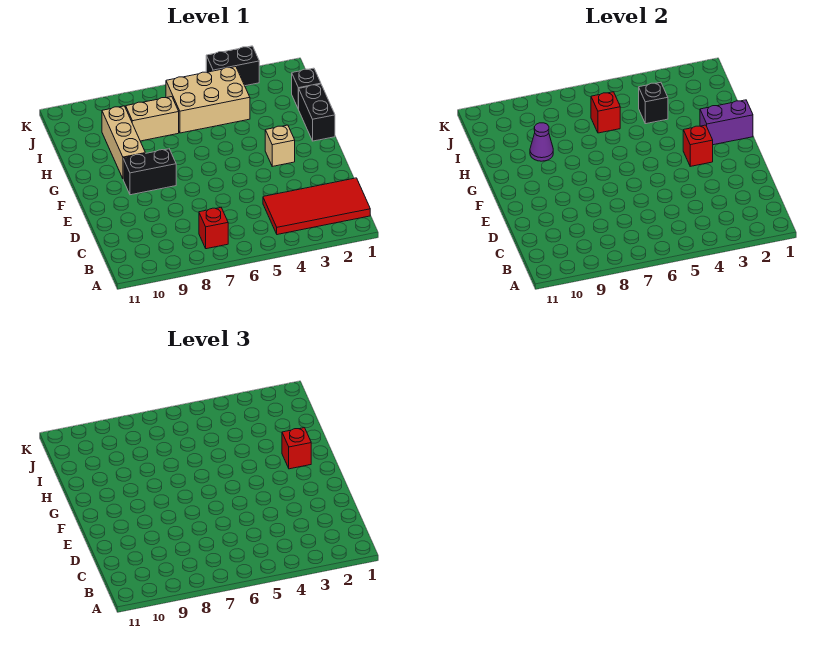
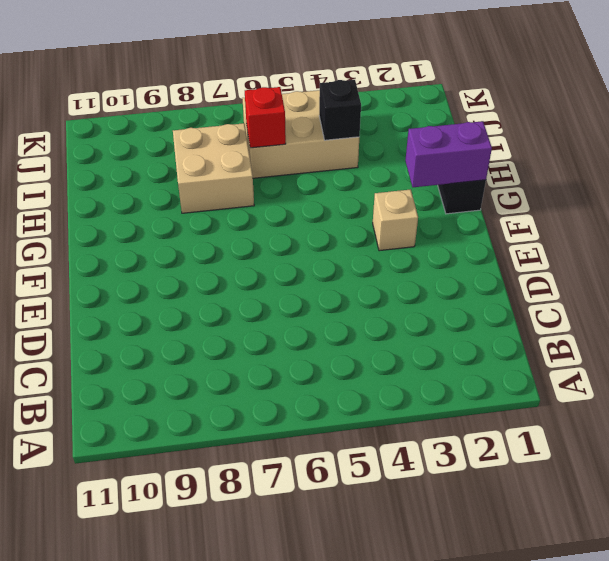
tan brick H7:I8 level 1 -> tan brick I7:I8 level 1
none -> red tile B1:C4 level 1
none -> red brick B7 level 1
none -> black brick F8:F9 level 1

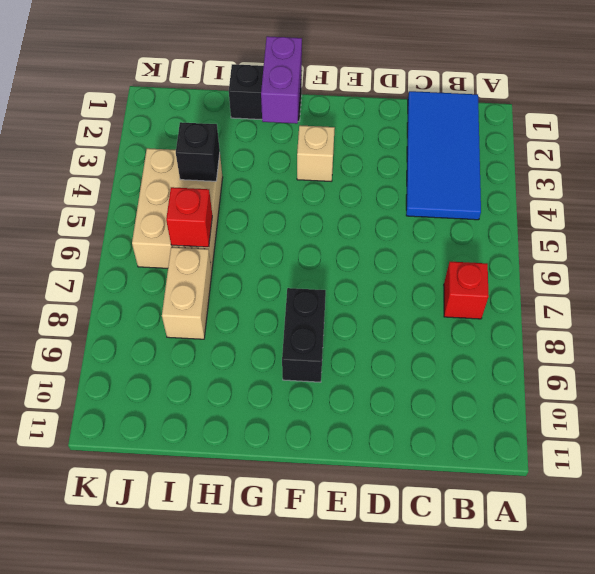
blue tile B1:C4 level 1 -> red tile B1:C4 level 1
none -> tan brick G9:I9 level 1
none -> black brick I1 level 1
none -> black brick K3:K4 level 1

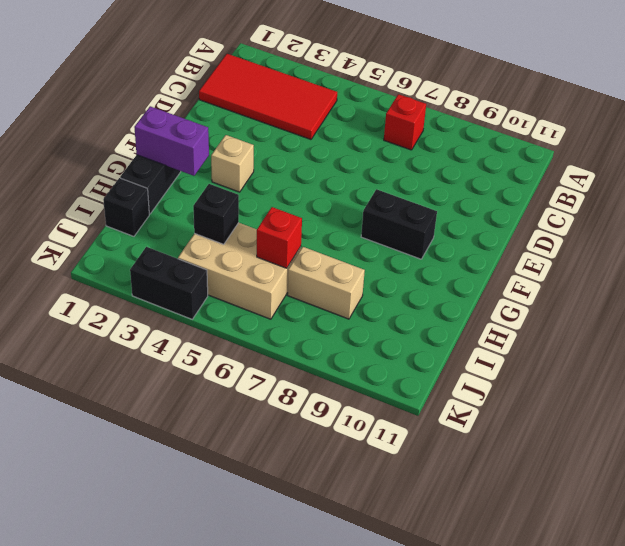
none -> tan brick G9:I9 level 1
none -> red brick F3 level 2
none -> purple cone H9 level 2

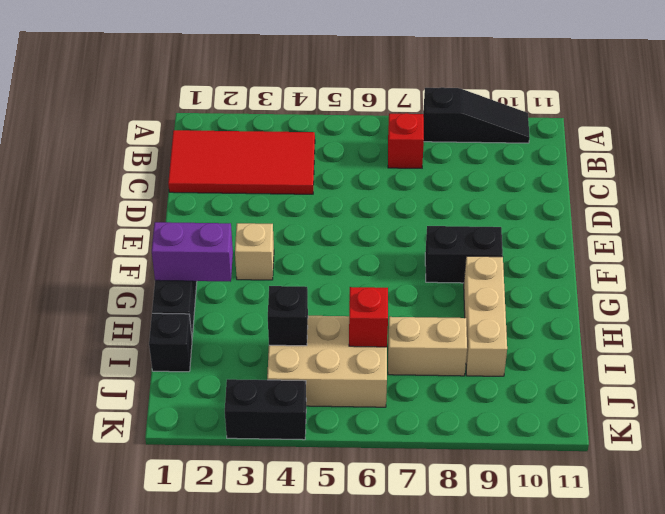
black slope A8:A10 level 1 top 8 -> none
none -> red brick F3 level 2
none -> purple cone H9 level 2
none -> red brick G2 level 3

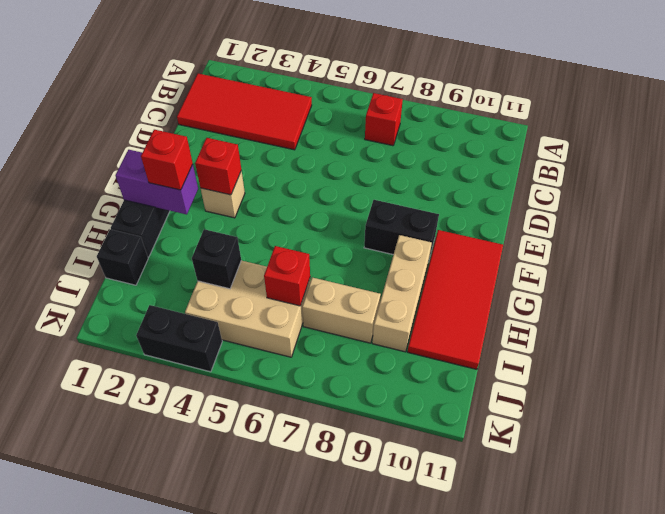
red tile F10:I11 level 1 -> none
none -> purple cone H9 level 2

